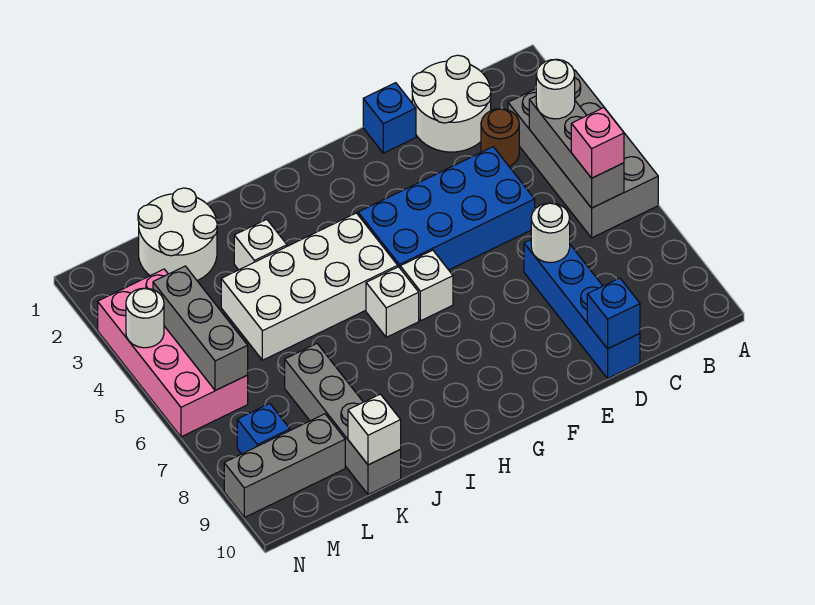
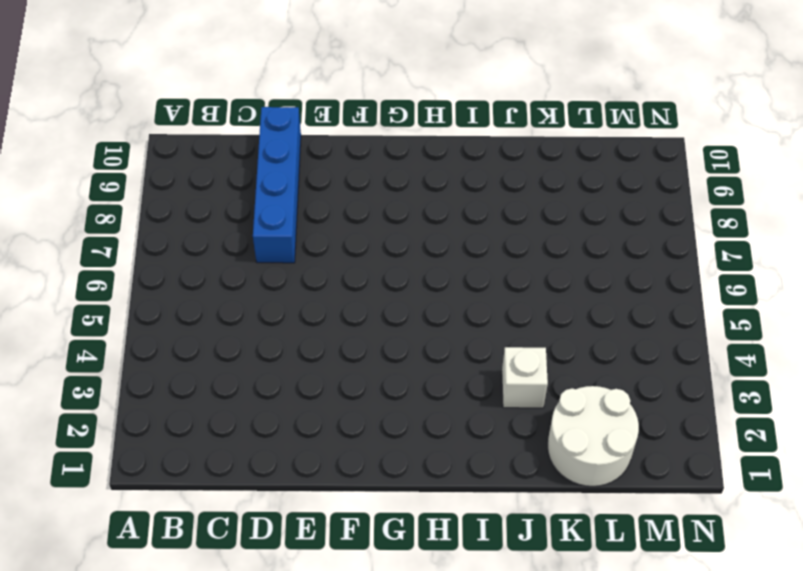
none -> grey brick A3:B6 level 1
none -> white round brick C1:D2 level 1
none -> brown round brick C3 level 1

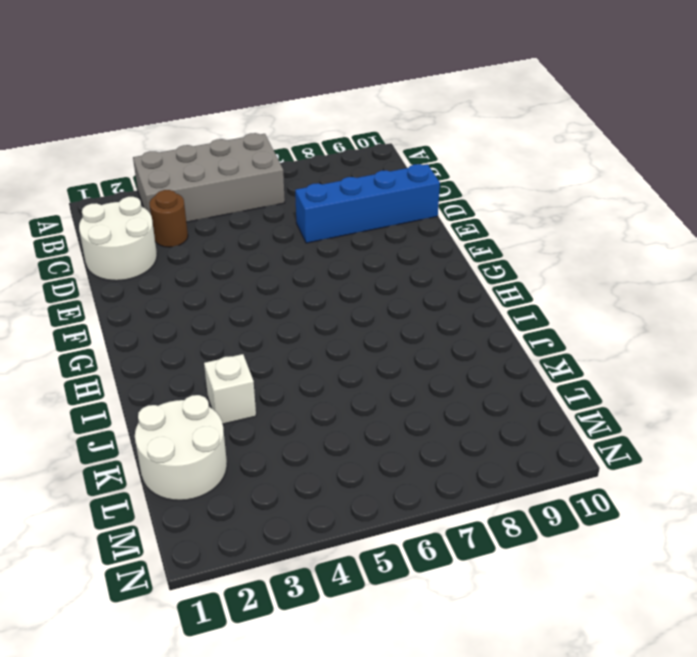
none -> blue brick D4:G5 level 1
none -> blue brick E1 level 1
none -> white brick G6 level 1

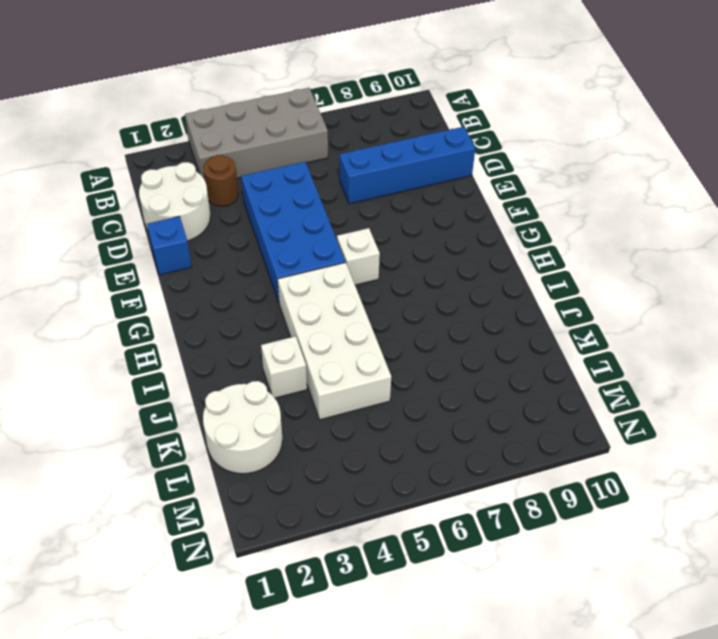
none -> white brick H6 level 1
none -> grey brick K7:K10 level 1
none -> grey brick L9:N9 level 1

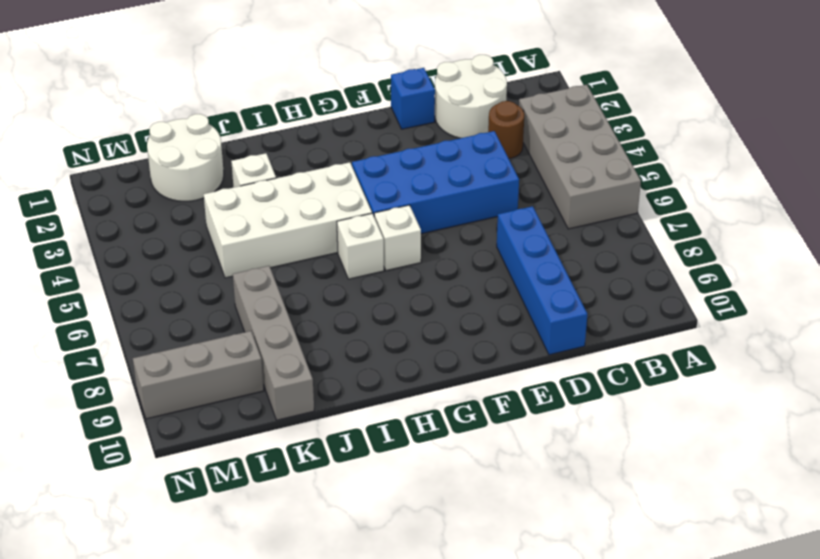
none -> pink brick M3:N6 level 1
none -> blue brick M8 level 1
none -> grey brick B4:B6 level 2

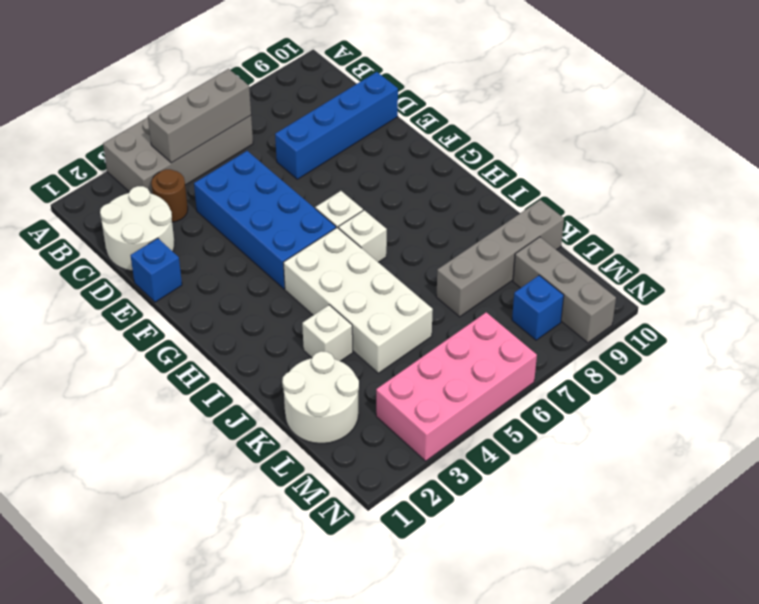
none -> white round brick D7 level 2
none -> blue brick D10 level 2
none -> white brick K10 level 2

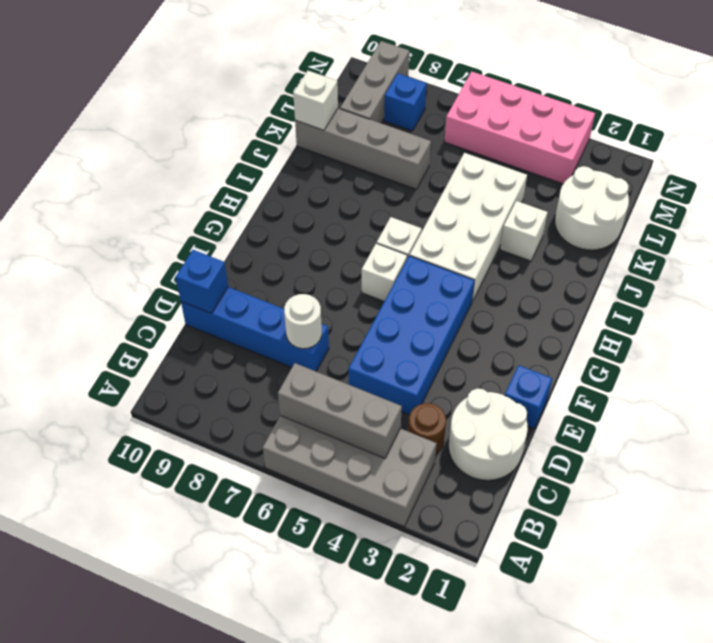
none -> grey brick M4:M6 level 2
none -> white round brick N4 level 2
none -> white round brick B4 level 3

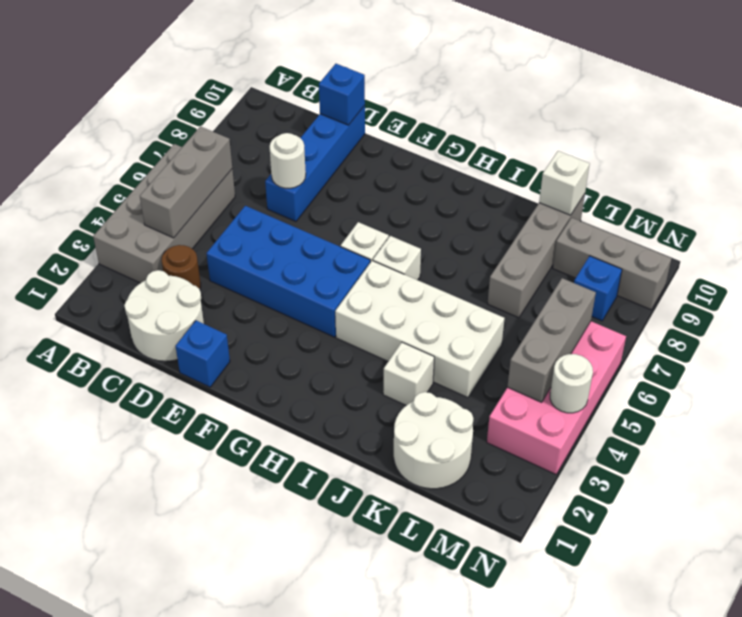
none -> white round brick B4 level 3
none -> pink brick B6 level 3

